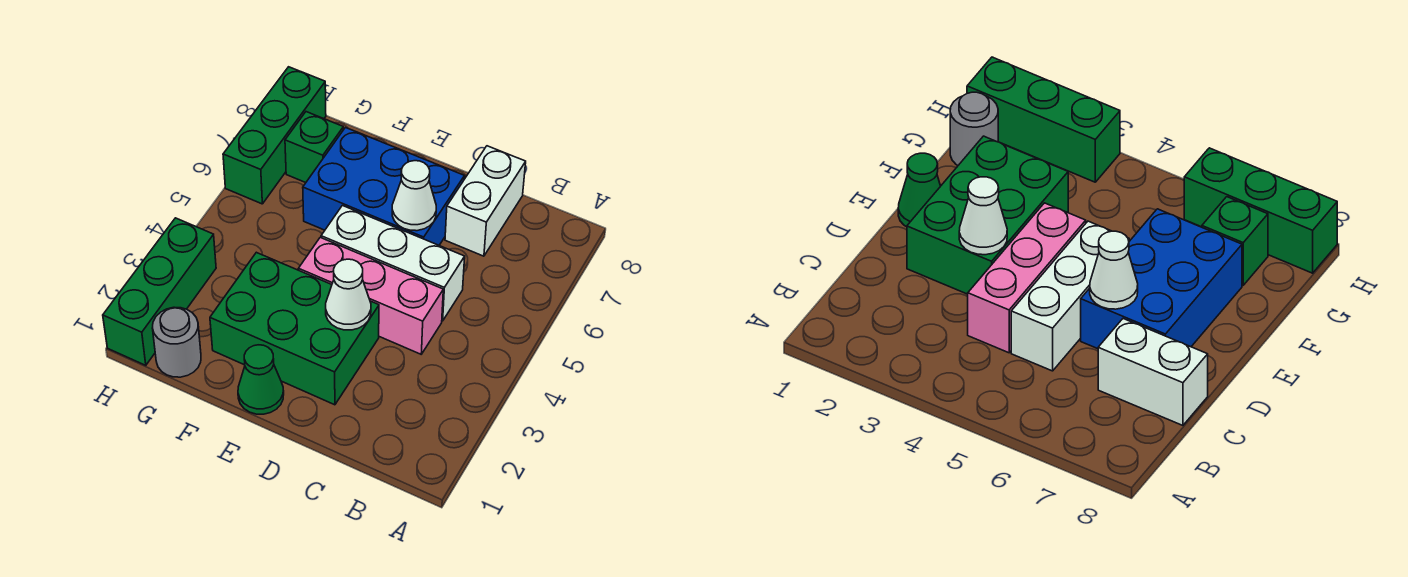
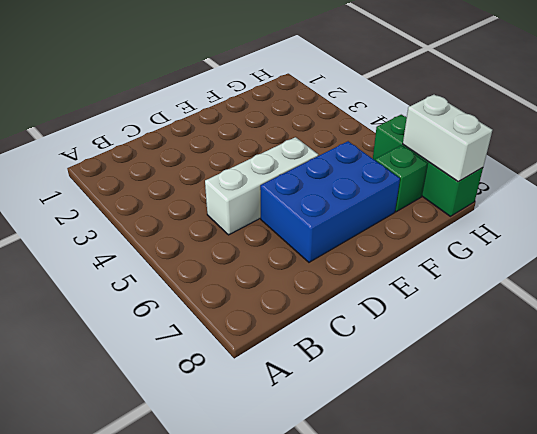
white brick H7:H8 level 2 -> white brick C7:C8 level 1
none -> pink brick C4:E4 level 1
none -> green brick D2:F3 level 1
none -> green cone E1 level 1

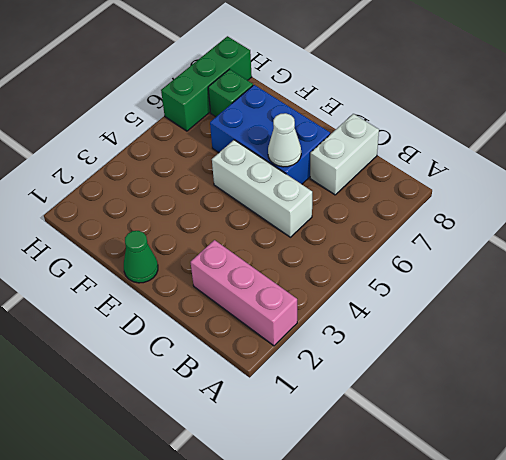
pink brick A2:C2 level 1 -> pink brick C4:E4 level 1
none -> green brick D2:F3 level 1
none -> grey round brick G1 level 1
none -> green brick H1:H3 level 1

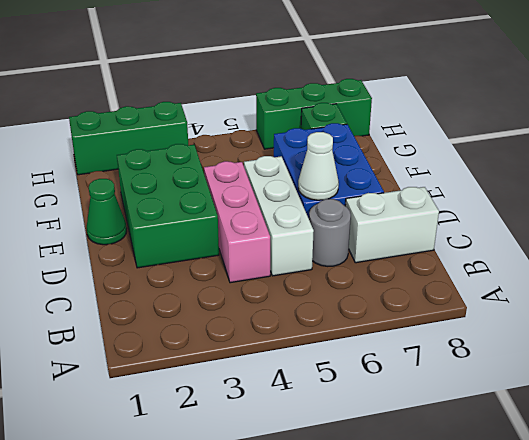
grey round brick C6 level 1 -> grey round brick G1 level 1
none -> white cone D3 level 2

